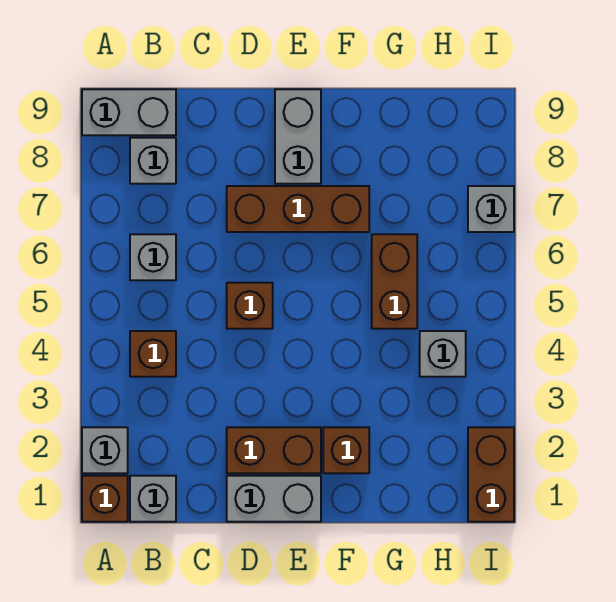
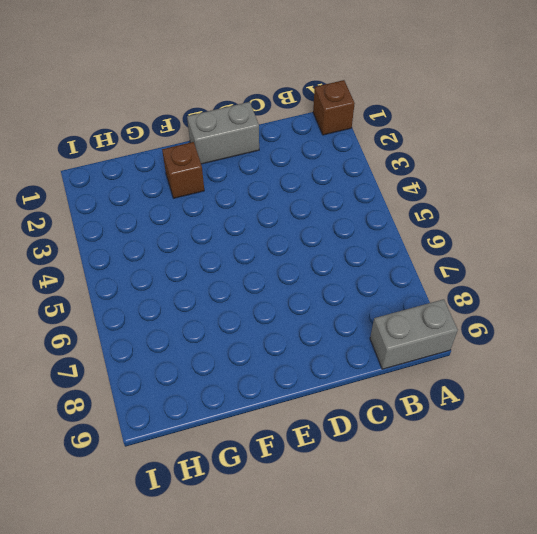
none -> grey brick A2 level 1
none -> grey brick B1 level 1
none -> brown brick B4 level 1

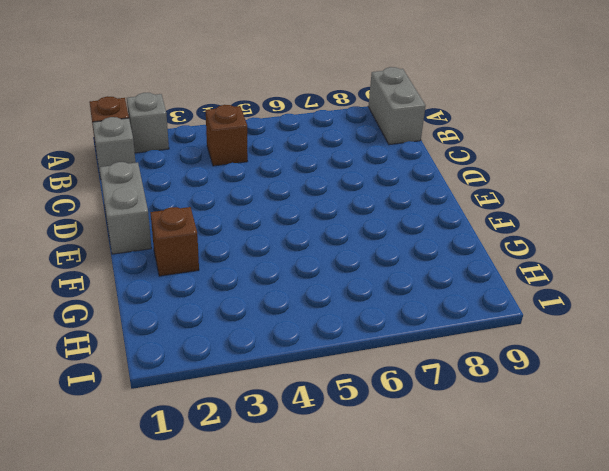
none -> grey brick B6 level 1
none -> grey brick B8 level 1
none -> brown brick D2:E2 level 1

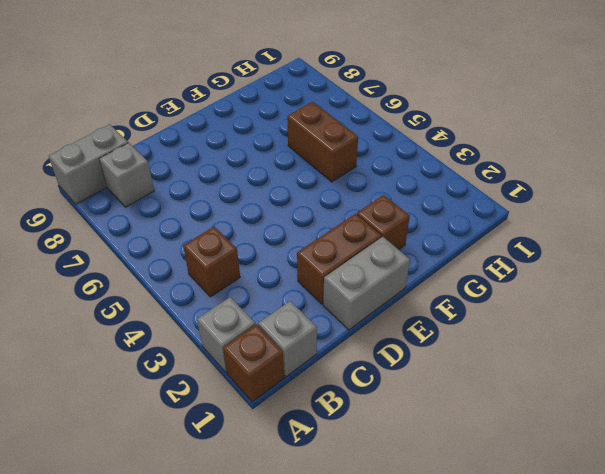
none -> grey brick B6 level 1
none -> brown brick D5 level 1
none -> brown brick D7:F7 level 1

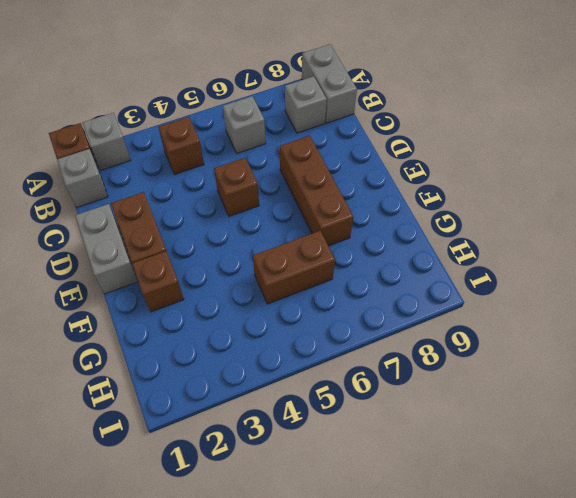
none -> grey brick E8:E9 level 1
none -> grey brick H4 level 1
none -> brown brick I1:I2 level 1

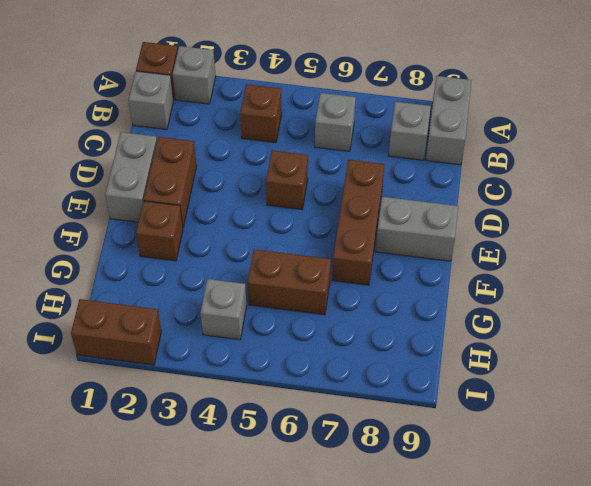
none -> grey brick I7 level 1

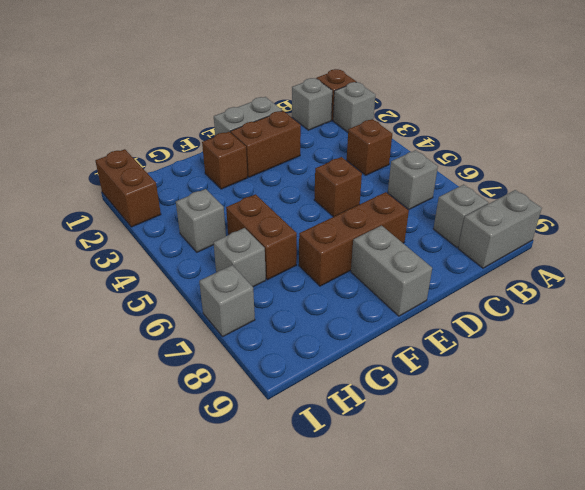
grey brick H6 level 1 -> none

